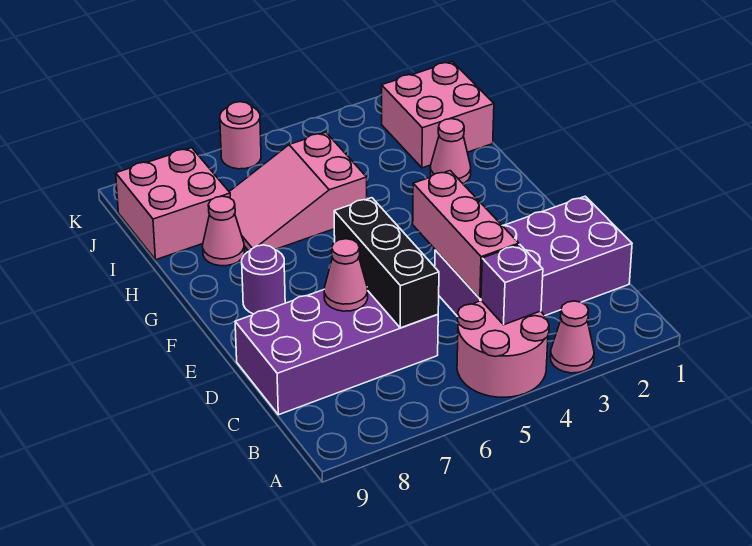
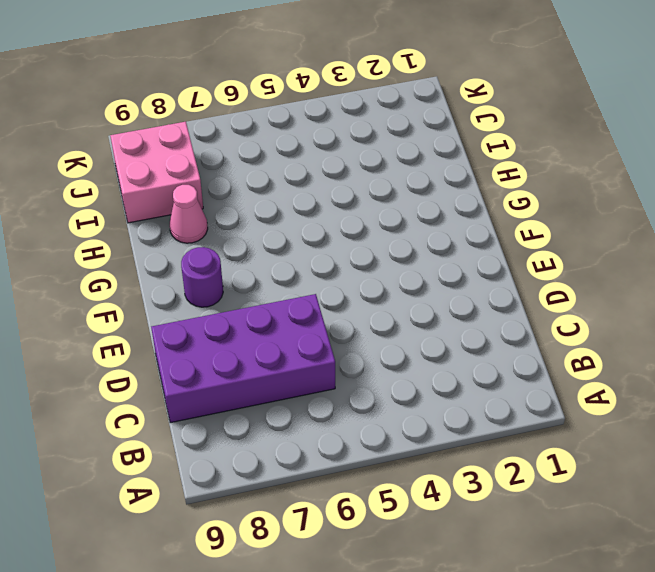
none -> pink cone A3 level 1
none -> pink round brick A4:B5 level 1
none -> purple brick C1:D4 level 1

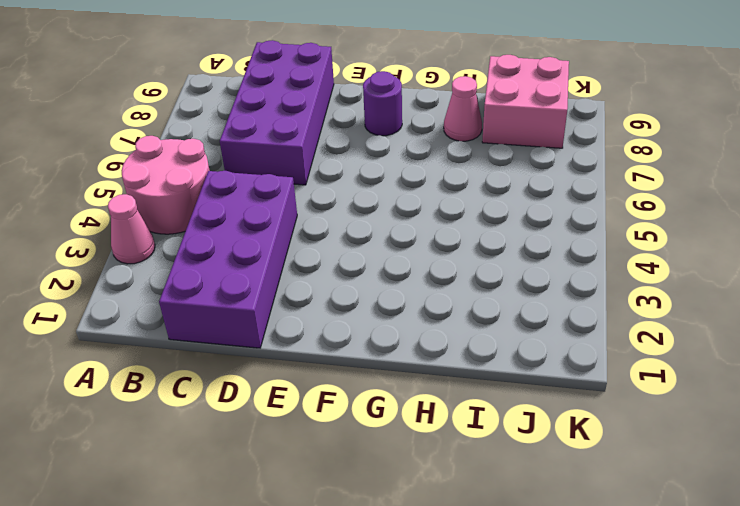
none -> pink cone H2 level 1
none -> pink slope H5:I7 level 1 top 5
none -> pink brick I1:J2 level 1

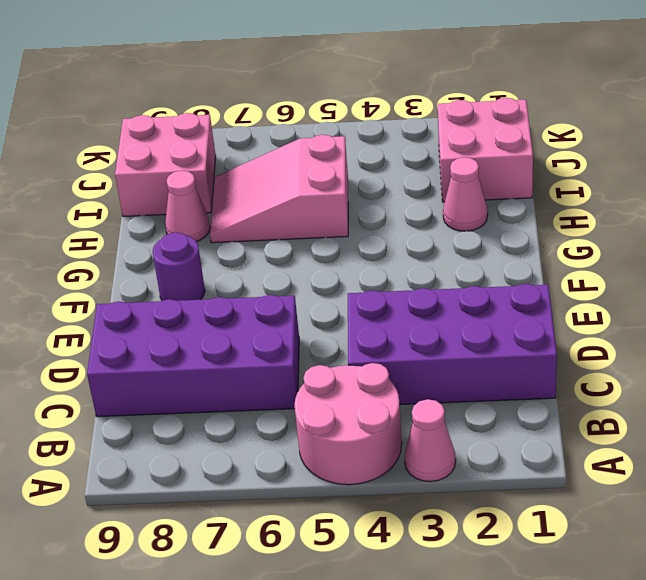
none -> pink round brick K6 level 1
none -> purple brick B4 level 2
none -> pink brick C4:E4 level 2

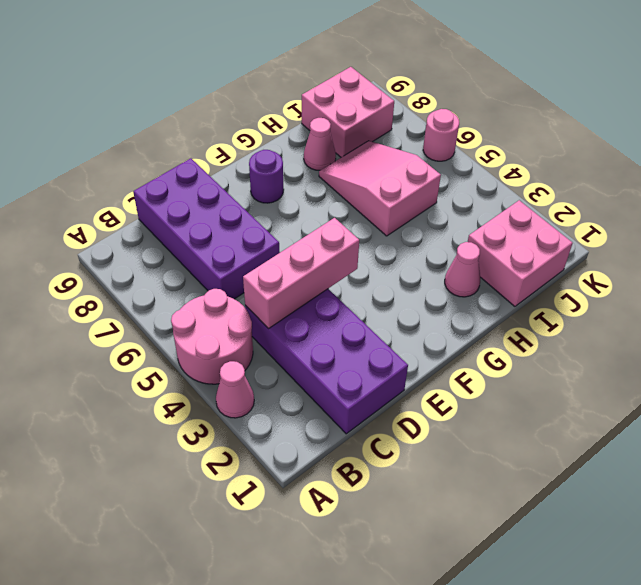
none -> purple brick B4 level 2
none -> black brick C6:E6 level 2
none -> pink cone D7 level 2

